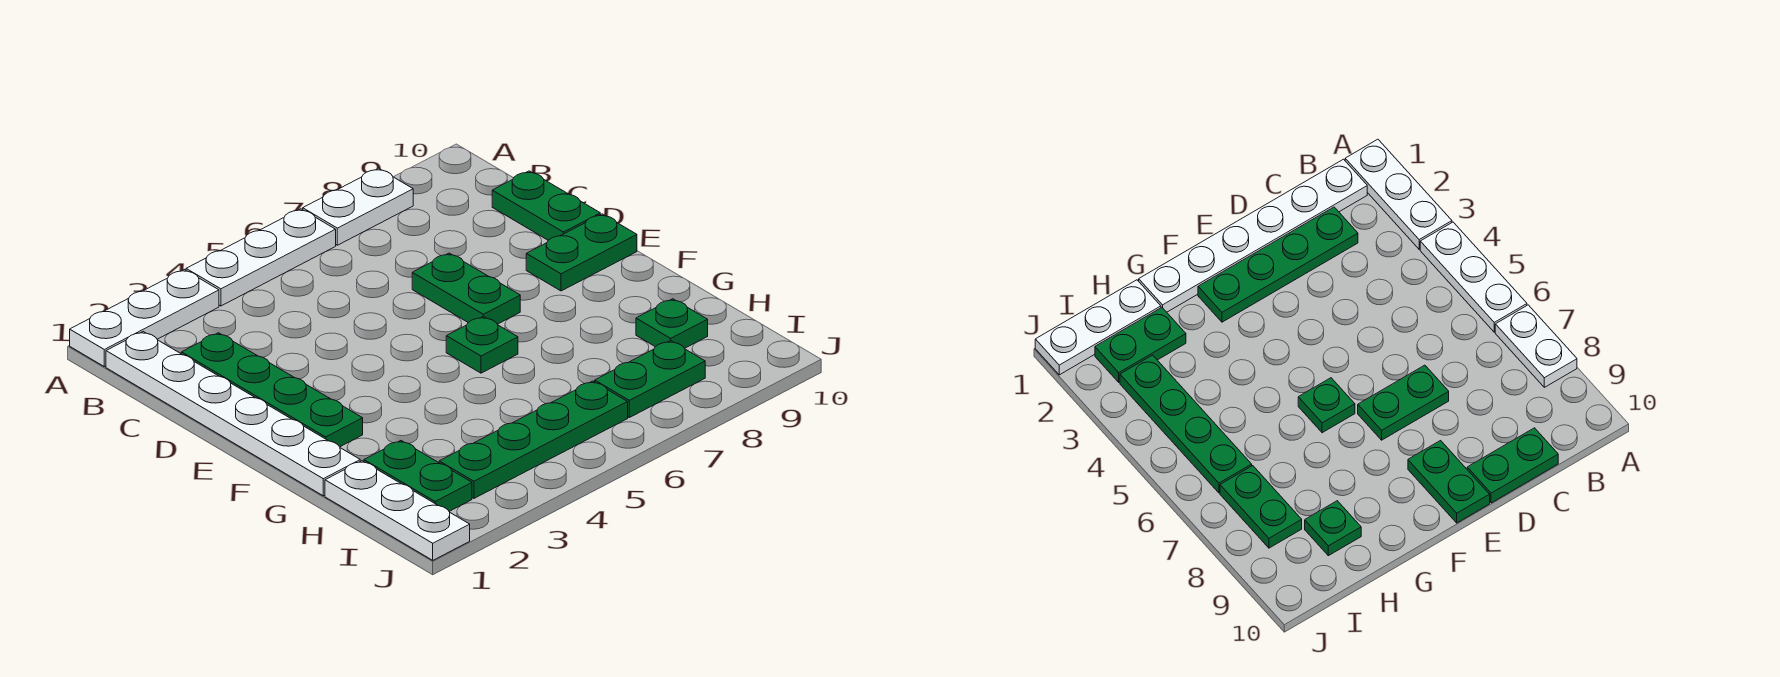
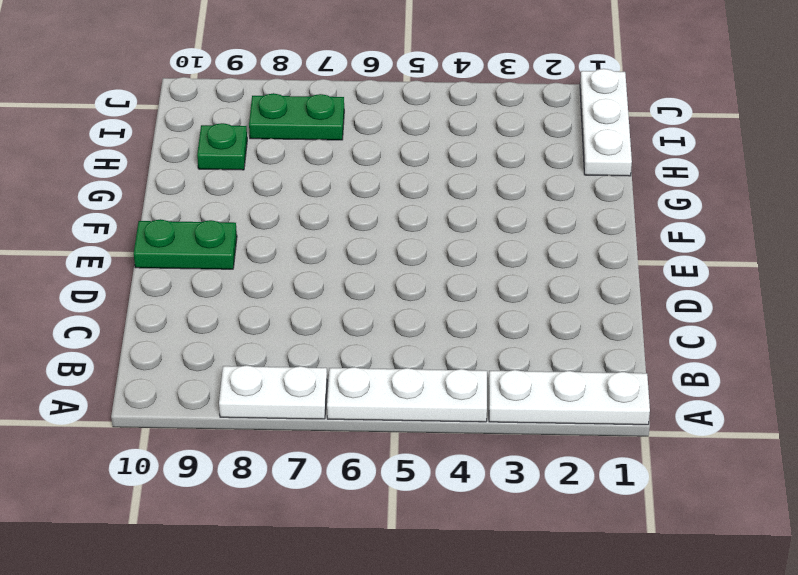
none -> white plate B1:G1 level 1
none -> green plate C2:F2 level 1
none -> green plate C10:D10 level 1

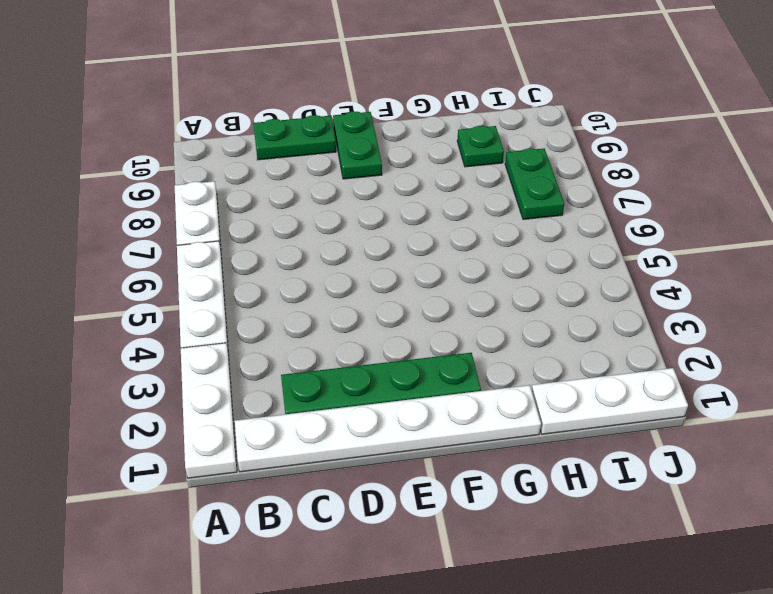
none -> green plate D7:E7 level 1
none -> green plate F6 level 1
none -> green plate H2:I2 level 1

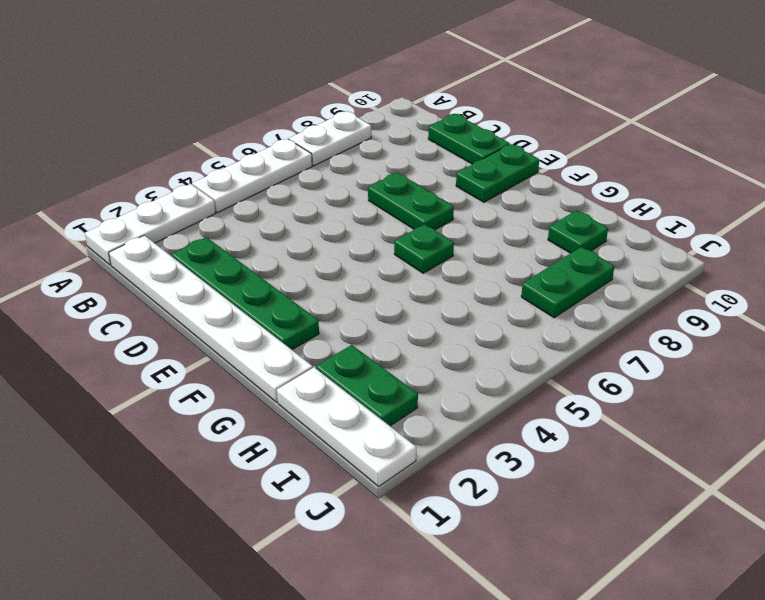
none -> green plate I3:I6 level 1

